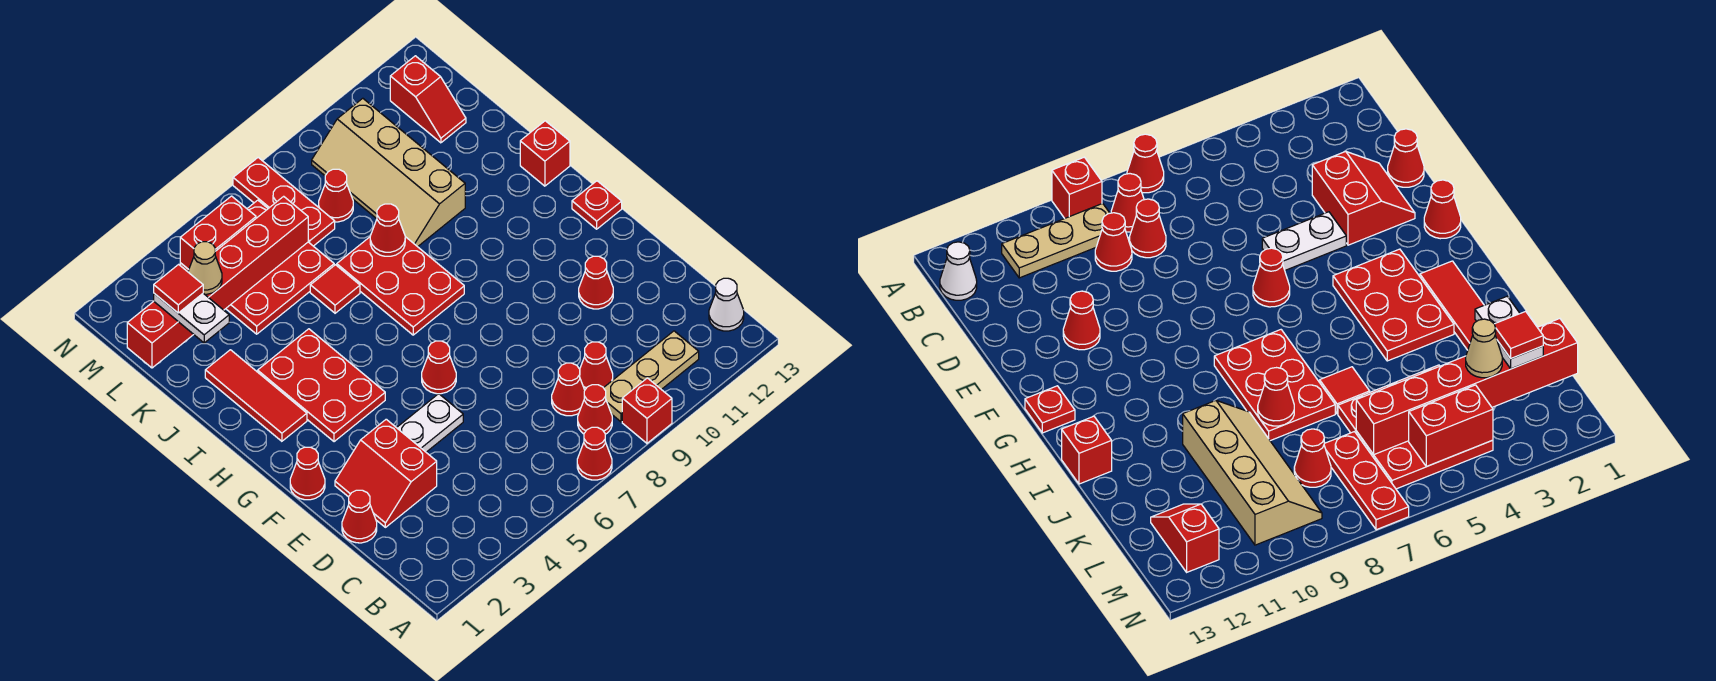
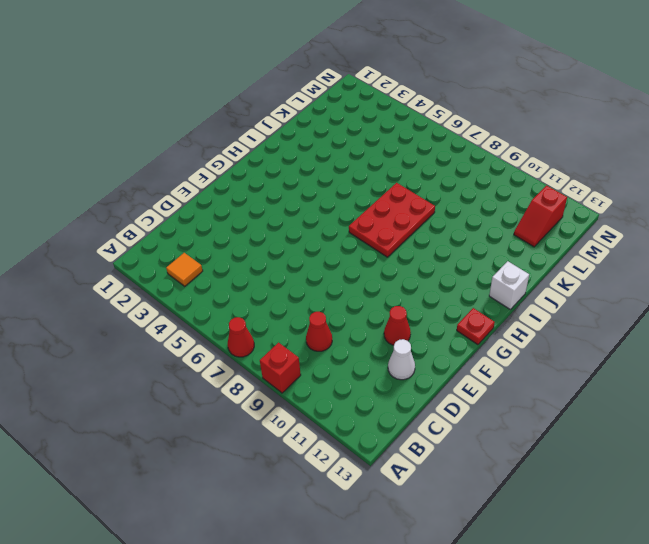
orange tile B3 level 1 -> none
white cone D12 level 1 -> white cone B13 level 1
white brick I13 level 1 -> red brick I13 level 1
none -> red cone B8 level 1
none -> tan plate B9:B11 level 1
none -> red cone C8 level 1
none -> red cone D1 level 1

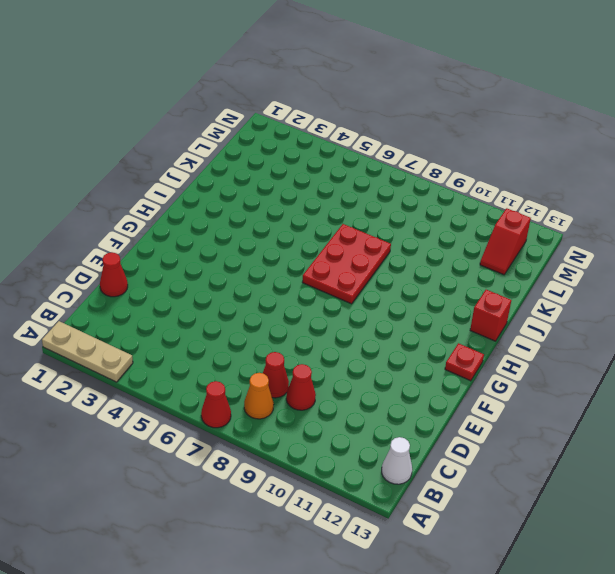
tan plate A1:A3 level 1 -> tan plate B9:B11 level 1
orange cone B8 level 1 -> red cone B8 level 1
none -> red brick A9 level 1
none -> red slope D2:E3 level 1 top 3
none -> white plate E4:E5 level 1
none -> red cone E11 level 1

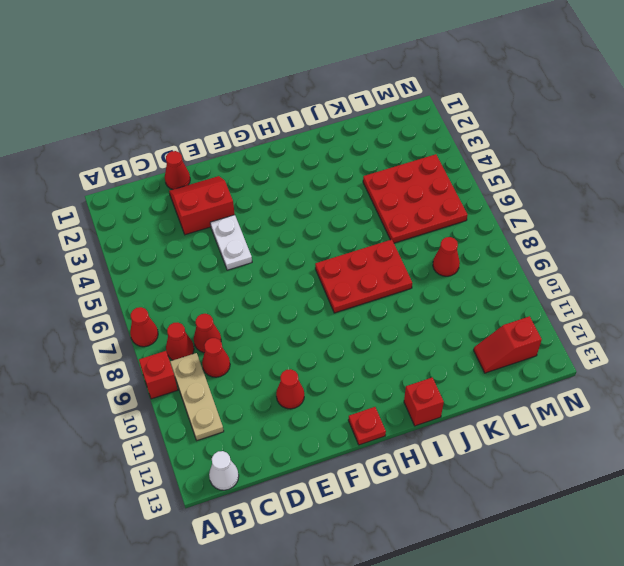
none -> red cone F1 level 1
none -> red cone F6 level 1
none -> red plate G3:I4 level 1
none -> red tile H2:J2 level 1

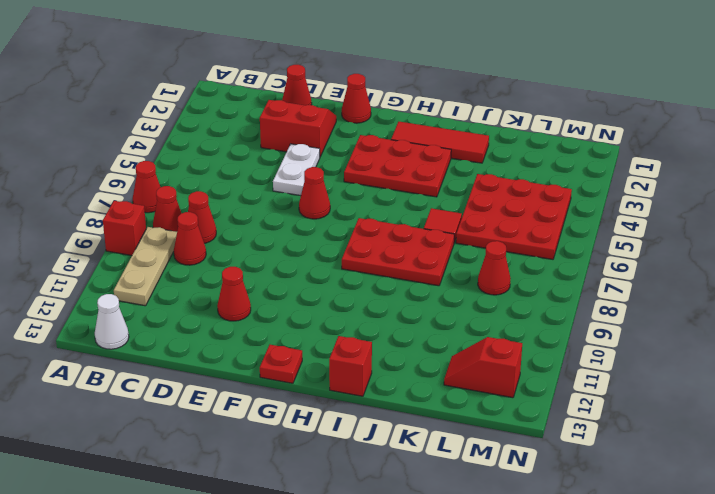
none -> tan slope J9:M10 level 1 top 10
none -> red plate L7:N7 level 1
none -> red cone J8 level 2
none -> red brick L1:L6 level 2

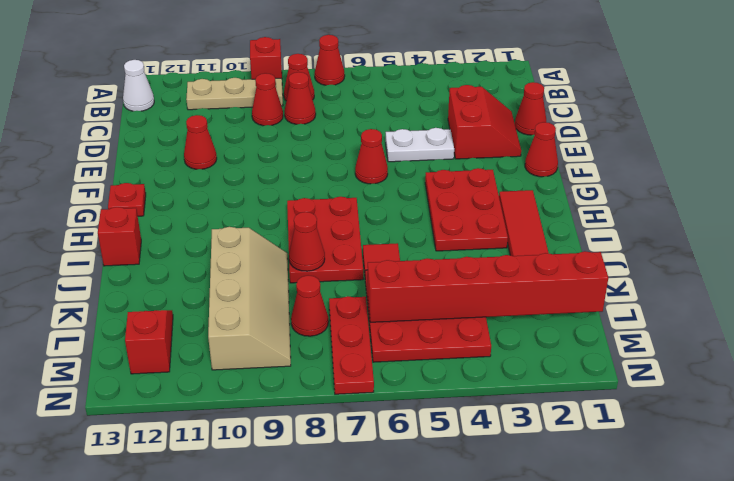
none -> red brick M4:M5 level 2
none -> white plate K2:L2 level 3
none -> tan cone L3 level 3
none -> red tile L2 level 4

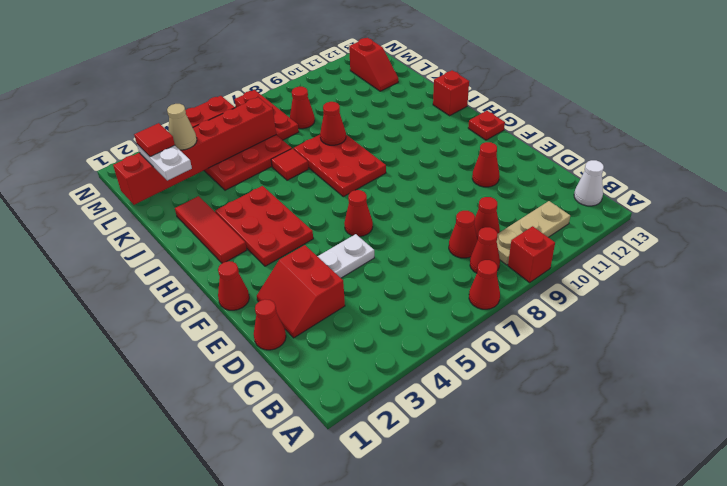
none -> tan slope J9:M10 level 1 top 10

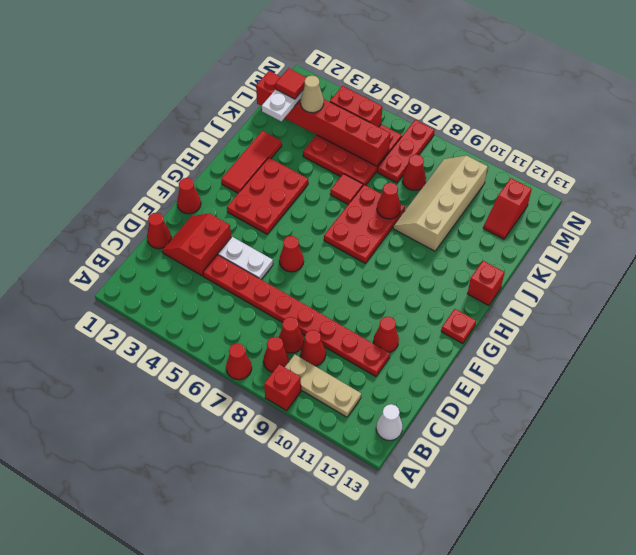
red plate D4:D11 level 1 -> none

